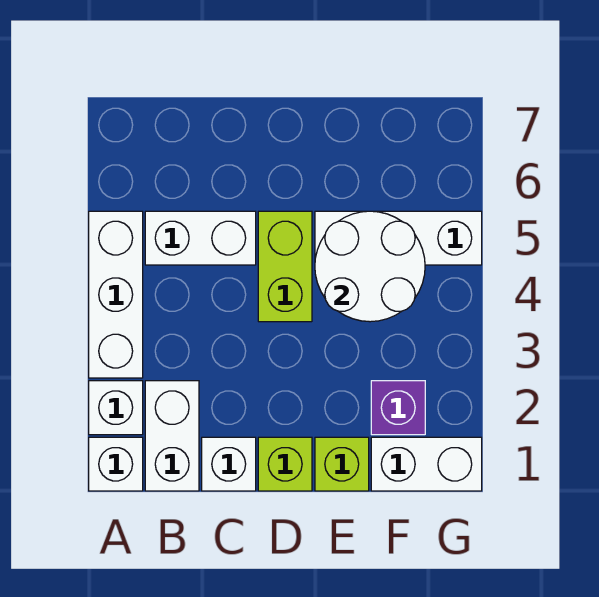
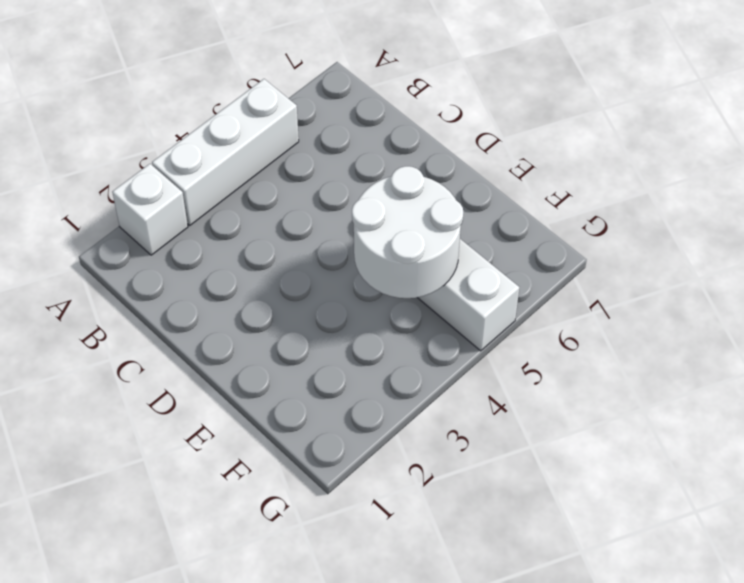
none -> white brick A1 level 1
none -> white brick B1:B2 level 1
none -> white brick B5:C5 level 1

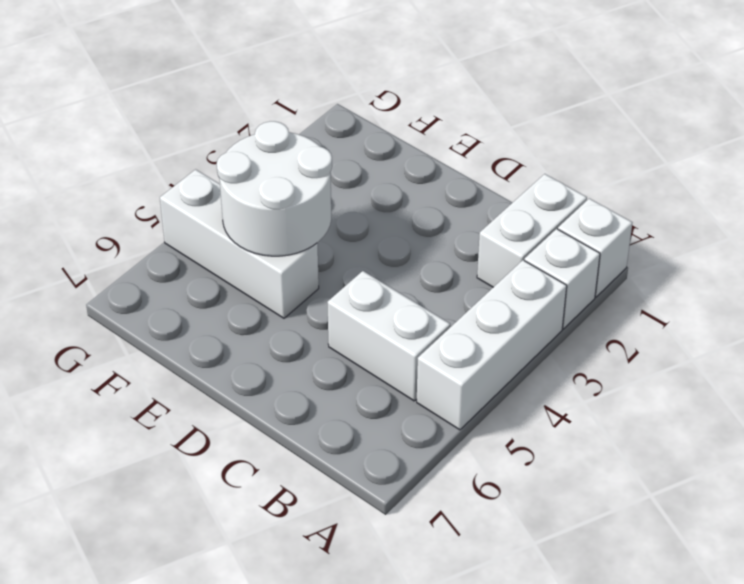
none -> white brick C1 level 1
none -> lime brick D1 level 1
none -> lime brick D4:D5 level 1

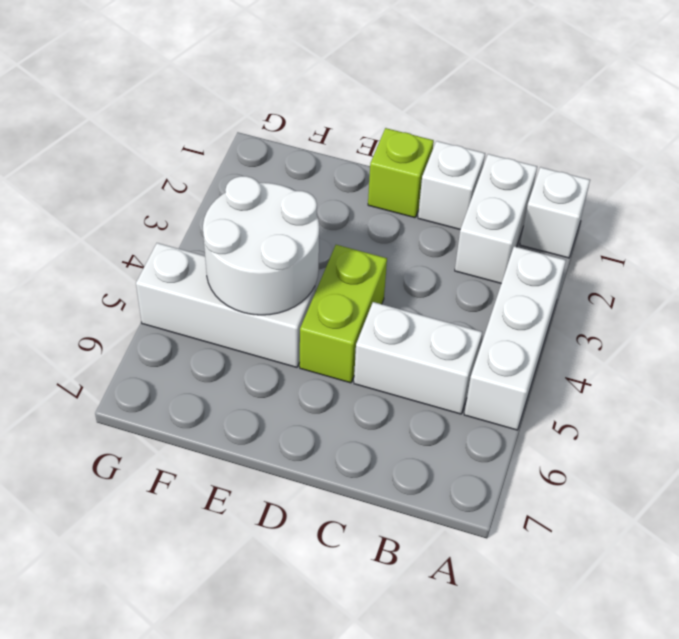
none -> white brick A2 level 1
none -> lime brick E1 level 1
none -> white brick F1:G1 level 1

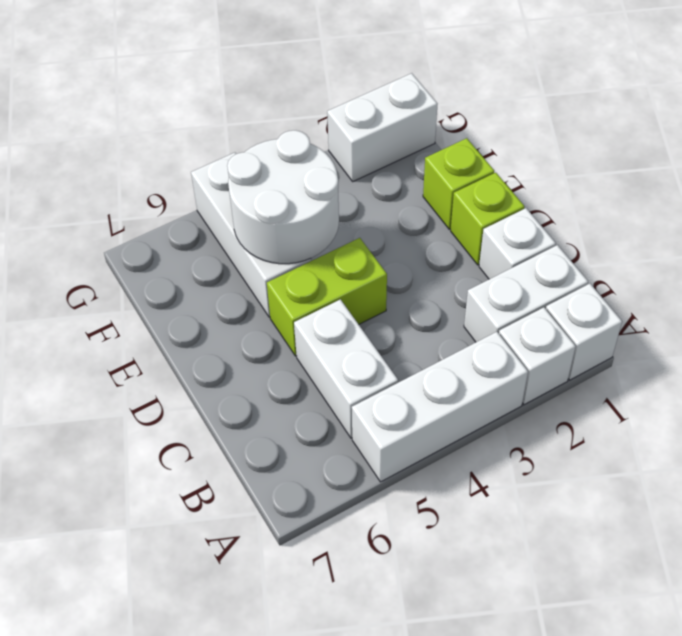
white brick G1:G2 level 1 -> white brick F1:G1 level 1
none -> purple brick F2 level 1

